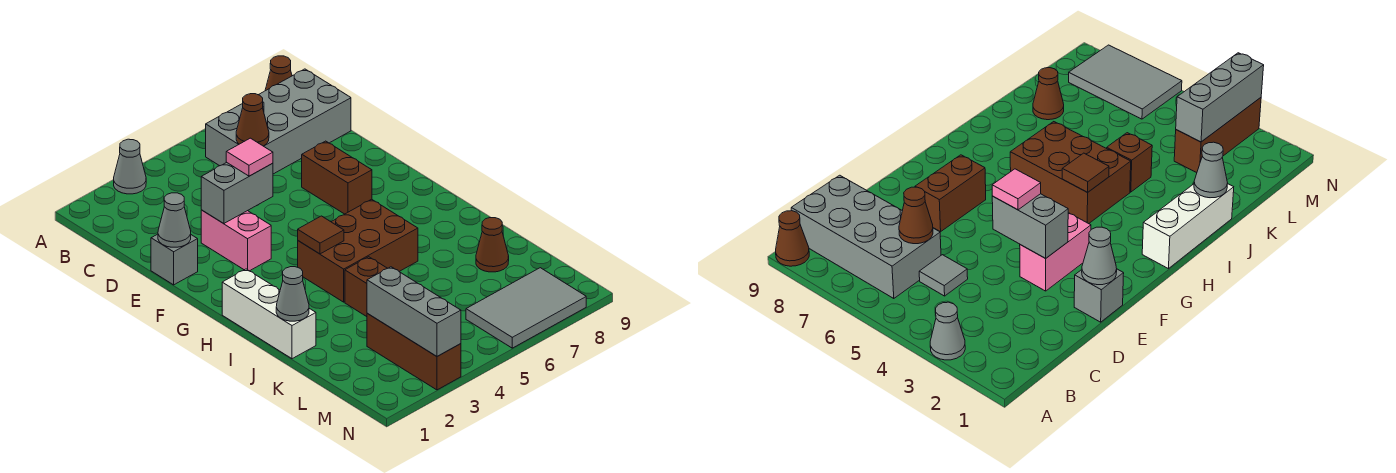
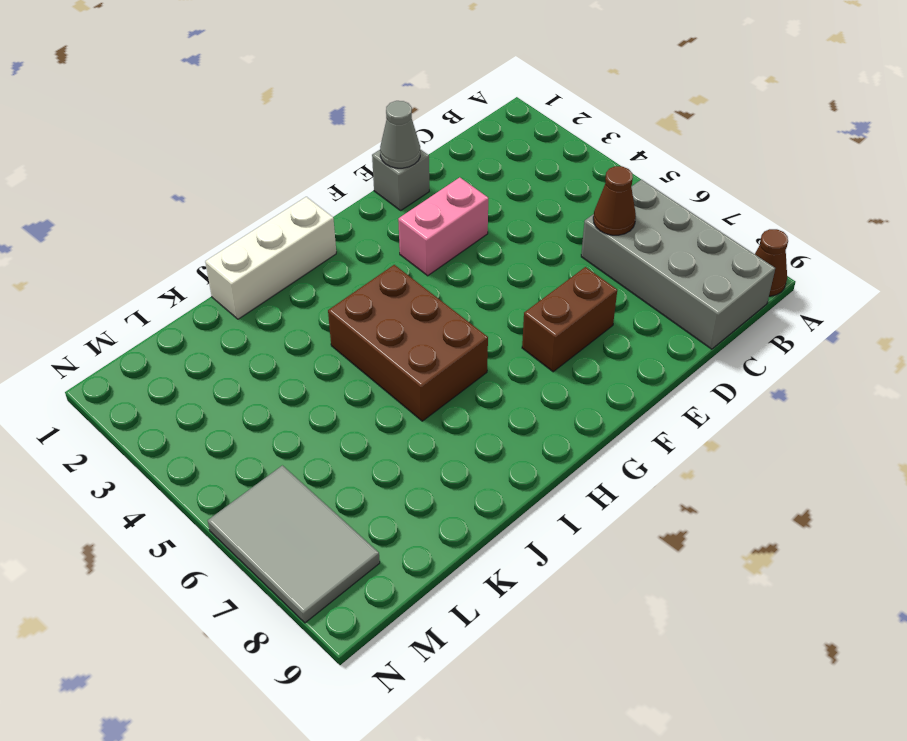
none -> grey cone A3 level 1
none -> grey tile C5 level 1
none -> brown brick J4 level 1

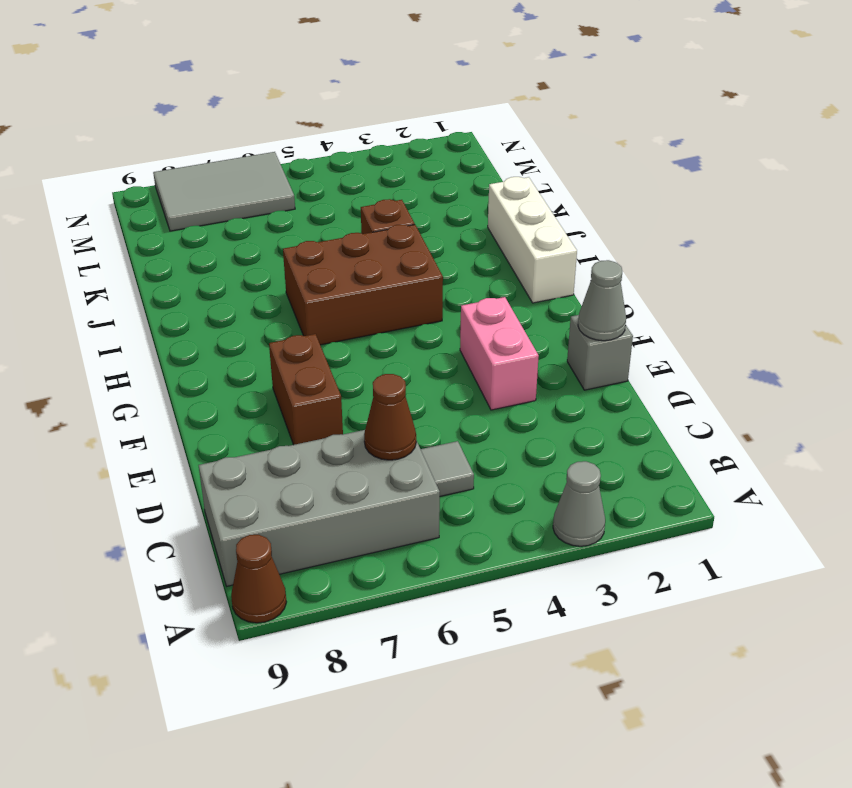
none -> brown cone K8 level 1
none -> brown brick L3:N3 level 1
none -> grey brick E3:E4 level 2

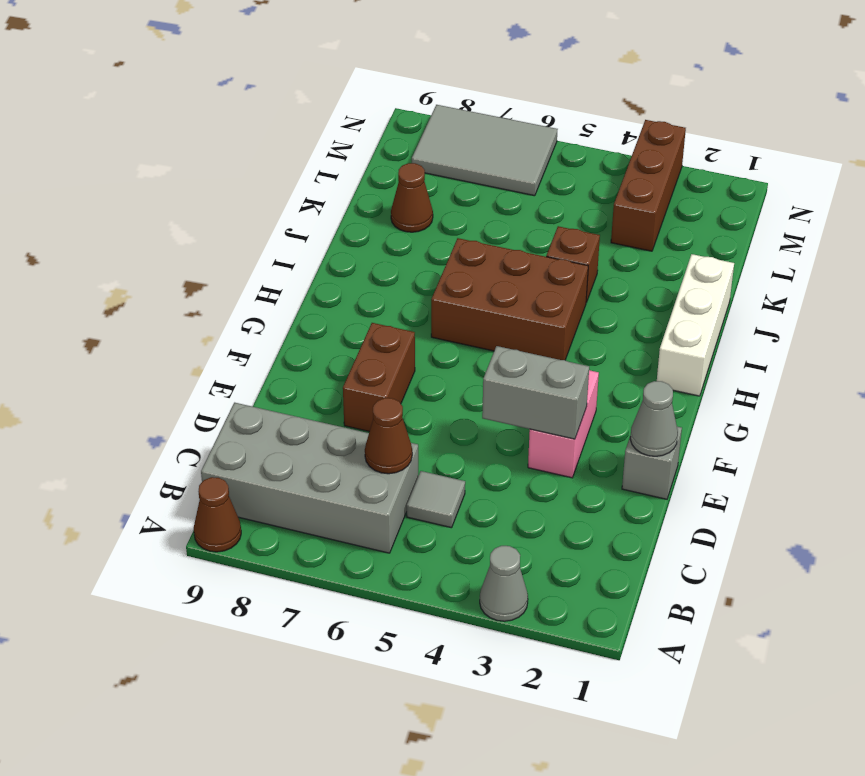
none -> brown tile H4 level 2
none -> grey cone J1 level 2
none -> grey brick L3:N3 level 2

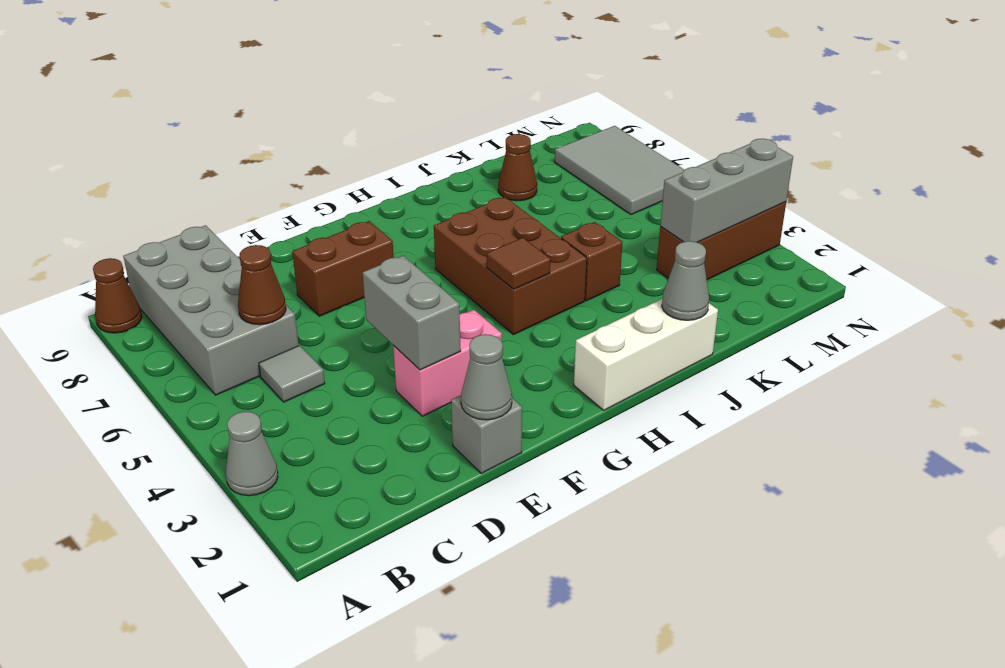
none -> pink tile E4 level 3

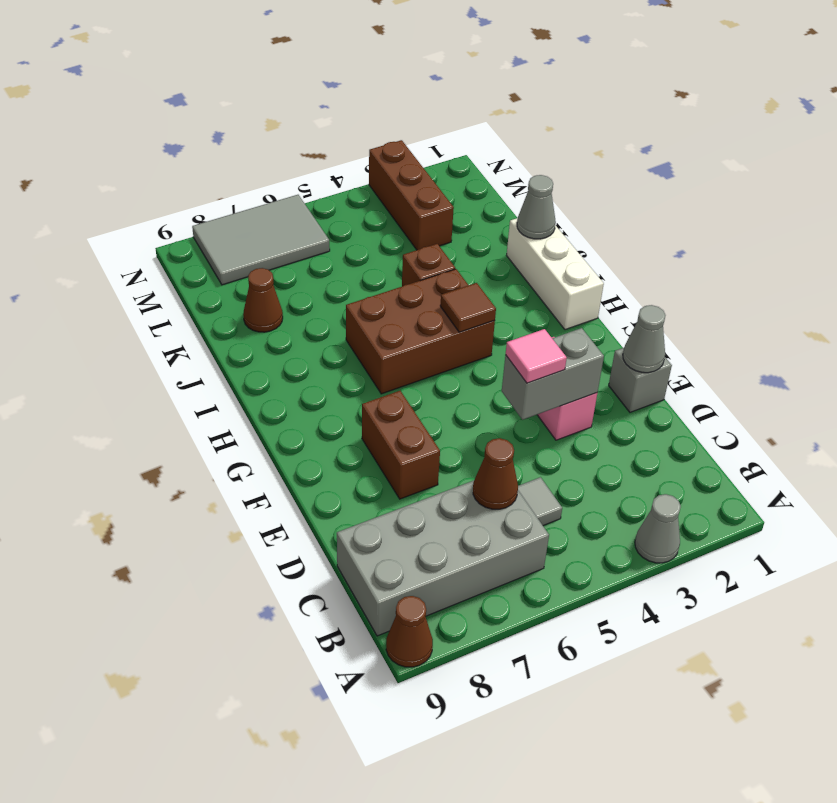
none -> grey brick L3:N3 level 2

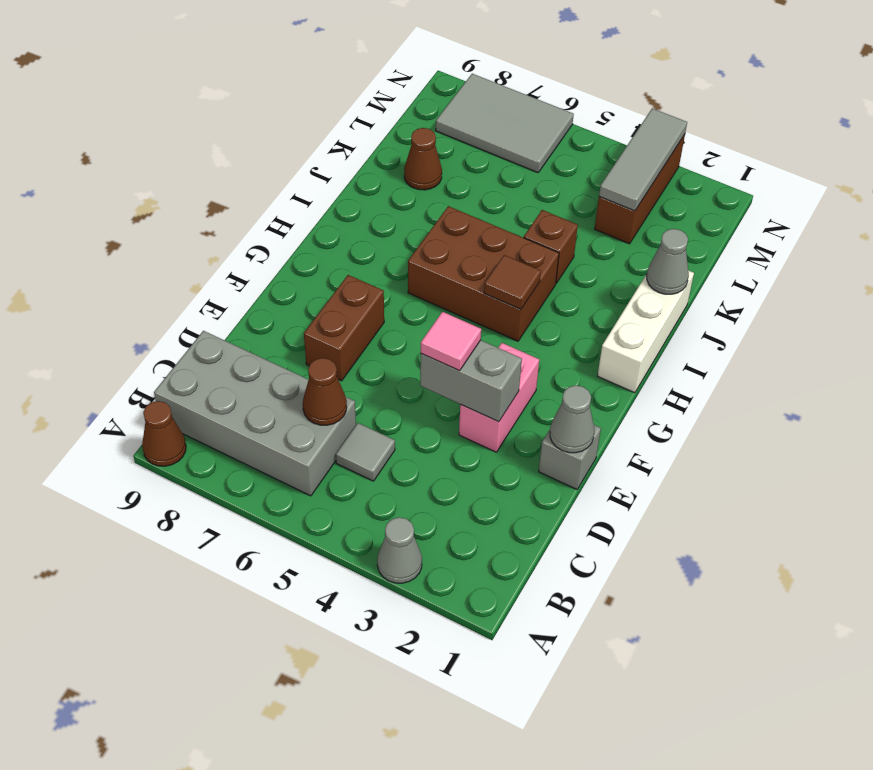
grey tile L3:N3 level 2 -> grey brick L3:N3 level 2

